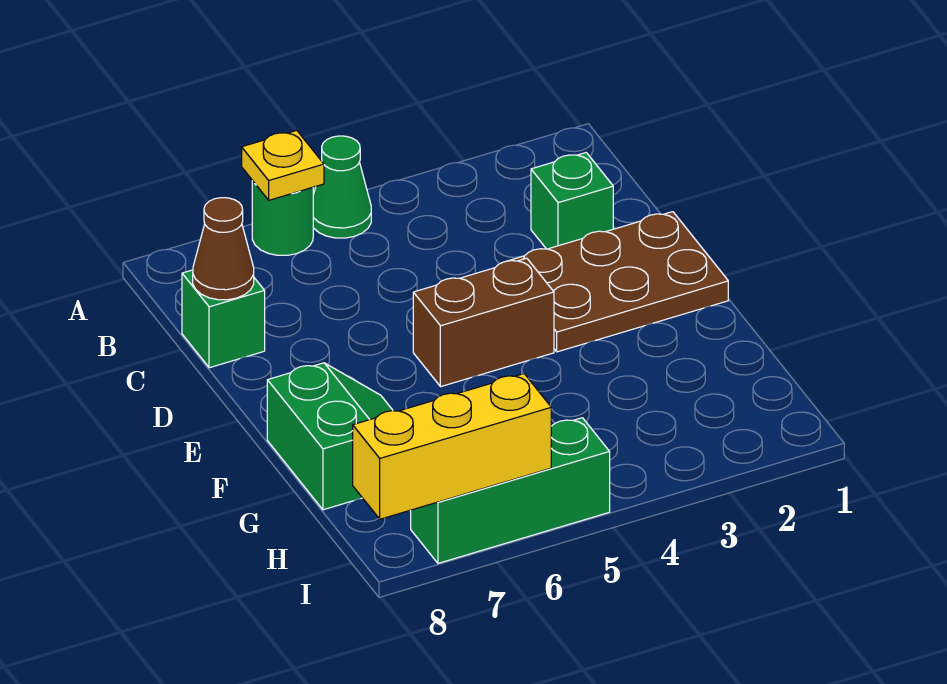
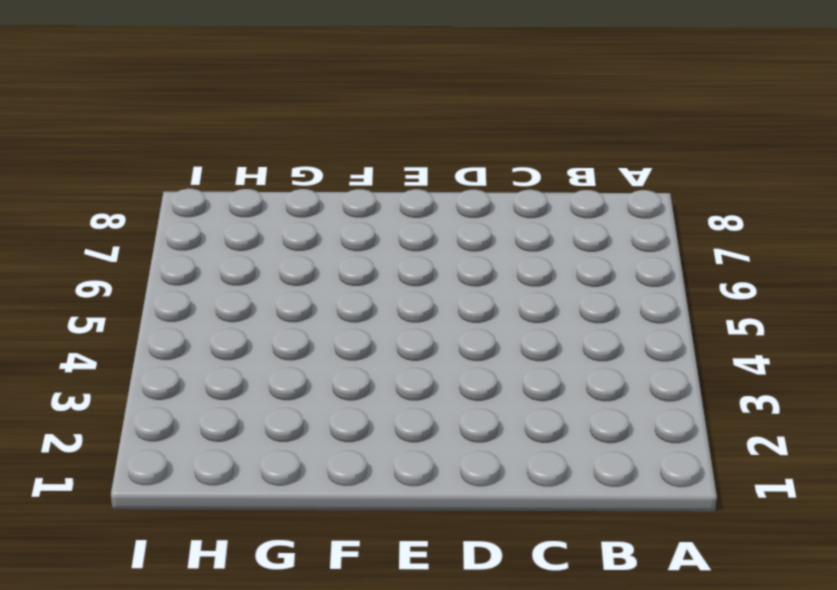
none -> green cone A5 level 1
none -> green round brick A6 level 1

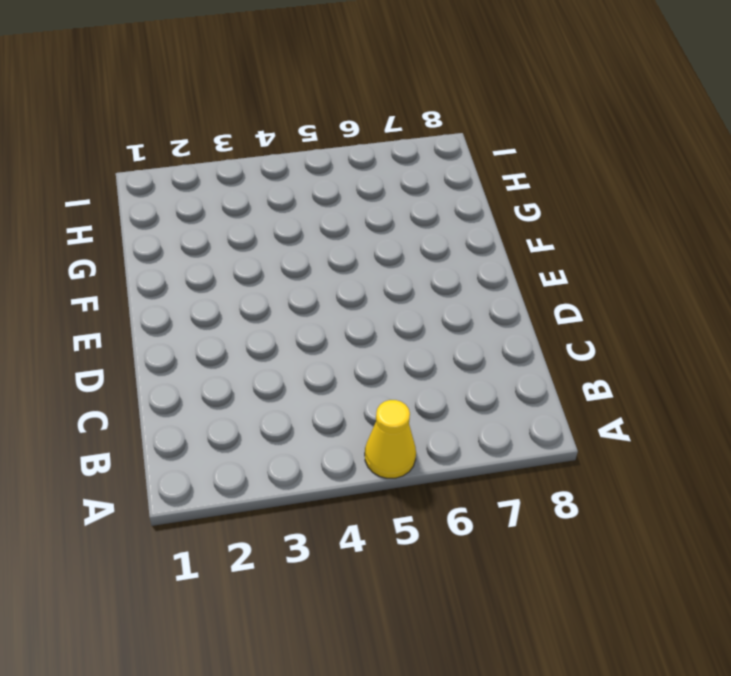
yellow cone A5 level 1 -> green cone A5 level 1
none -> green round brick A6 level 1
none -> green brick C2 level 1

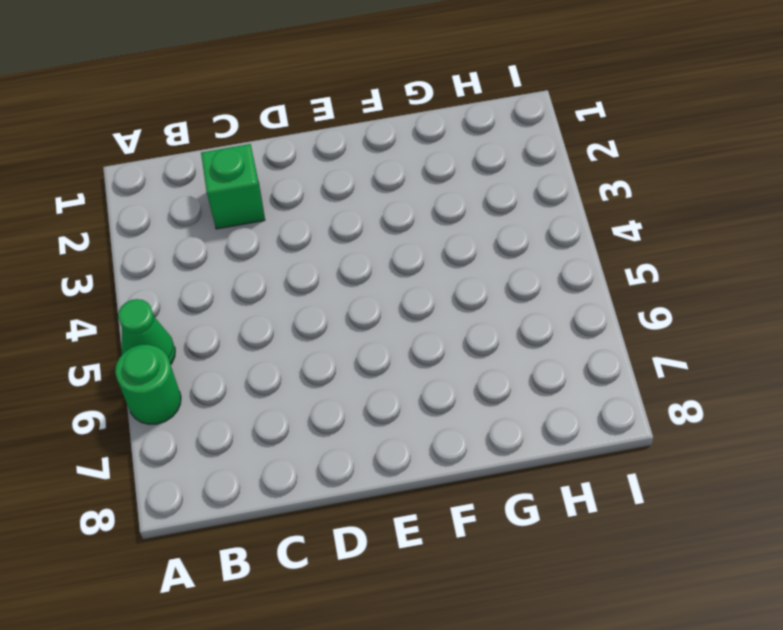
none -> green brick C8 level 1
none -> brown plate D1:E3 level 1

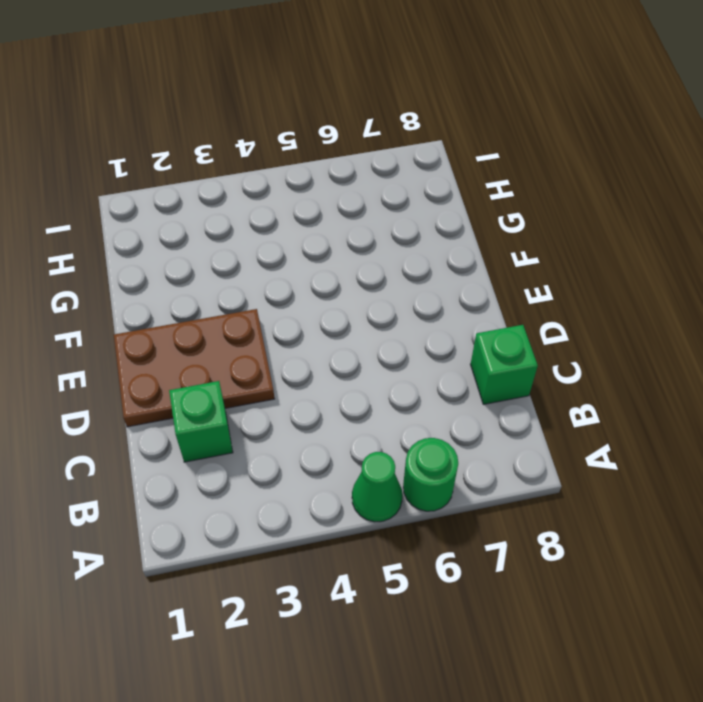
none -> brown brick E4:E5 level 1
none -> green slope F7:G8 level 1 top 8

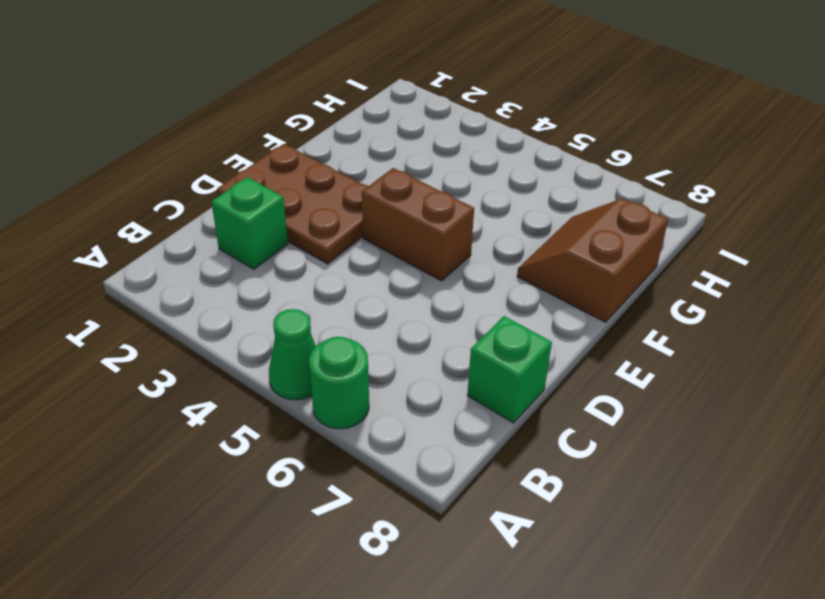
brown slope F7:G8 level 1 top 8 -> green slope F7:G8 level 1 top 8
none -> green brick I5:I7 level 1
none -> yellow plate A6 level 2

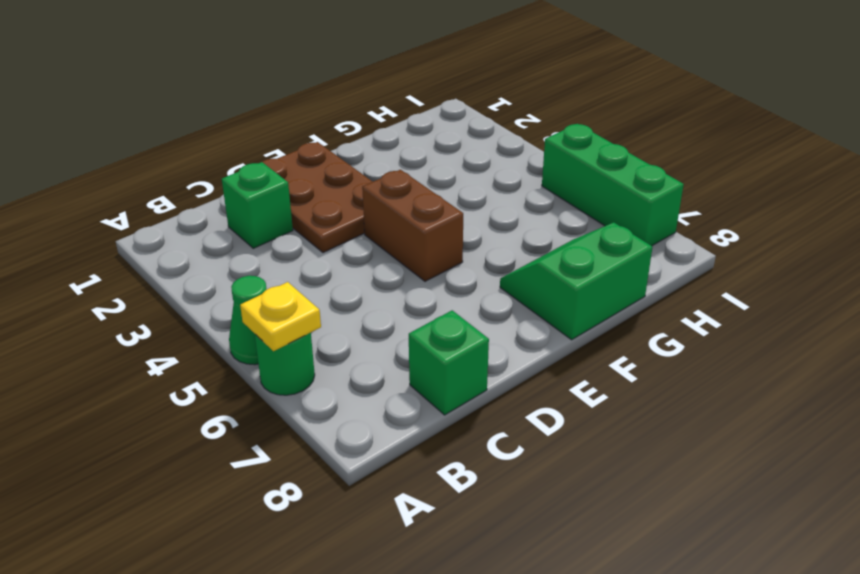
none -> brown cone C8 level 2
none -> yellow brick I6:I8 level 2

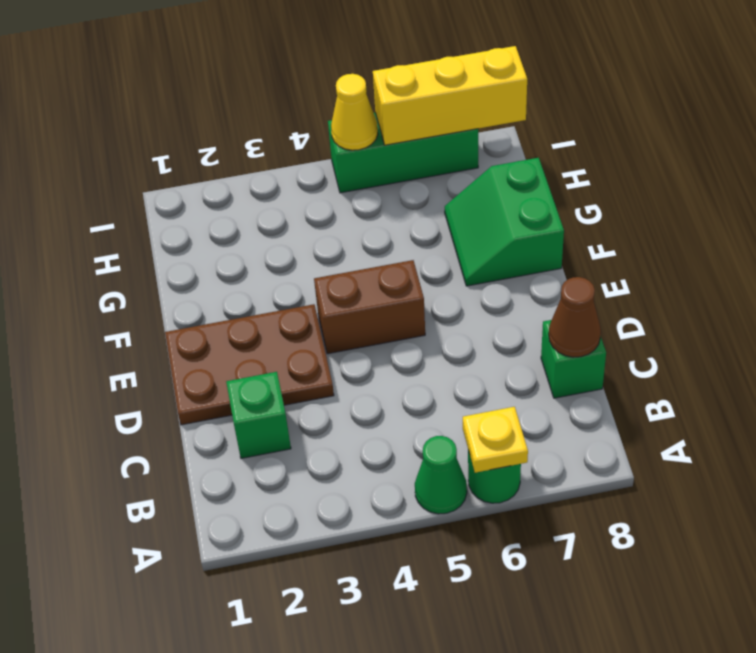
yellow cone I5 level 2 -> none

